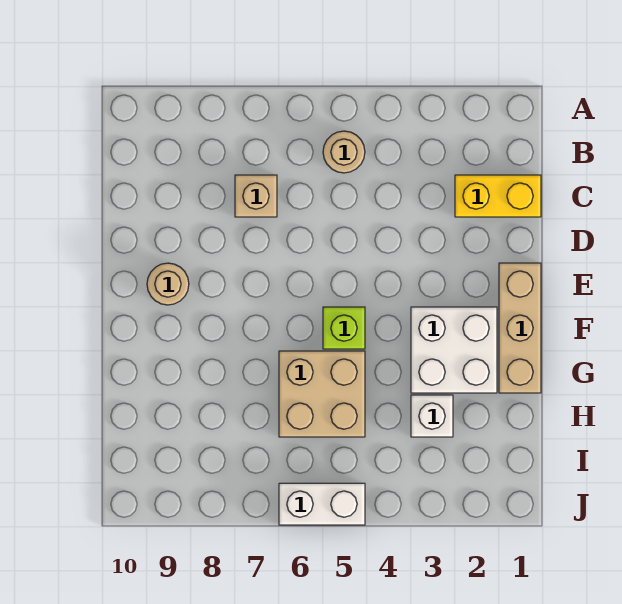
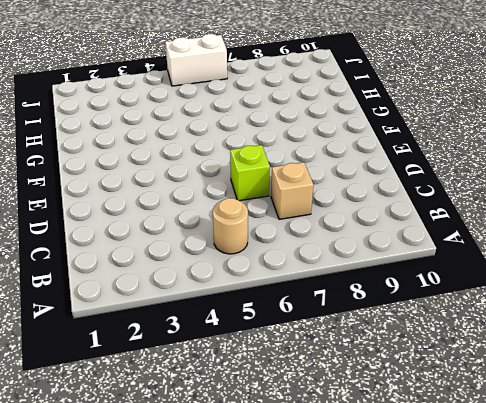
lime brick D6 level 1 -> lime brick F5 level 1
none -> yellow brick C1:C2 level 1
none -> tan brick E1:G1 level 1

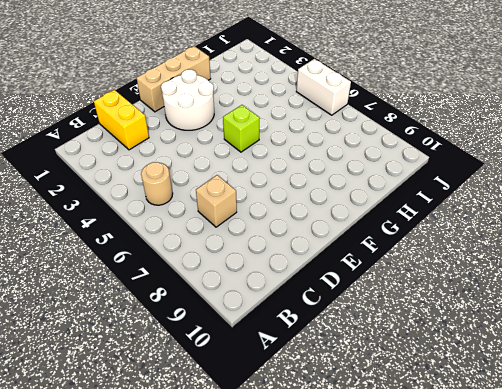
white round brick E2:F3 level 1 -> white brick F2:G3 level 1
none -> tan round brick E9 level 1
none -> tan brick G5:H6 level 1

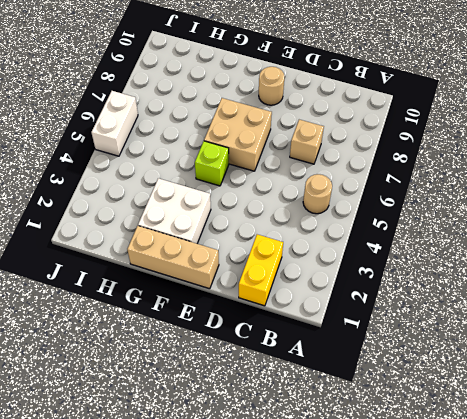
tan brick E6:F7 level 1 -> tan brick G5:H6 level 1
none -> white brick H3 level 1

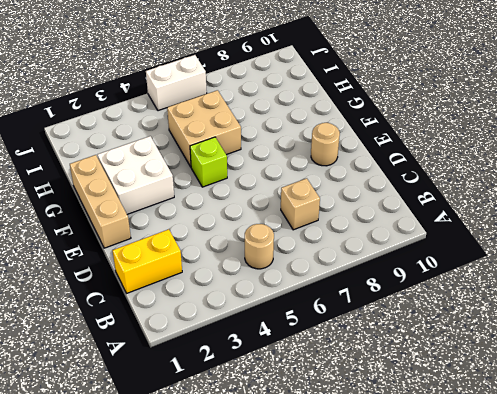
none -> white brick H3 level 1

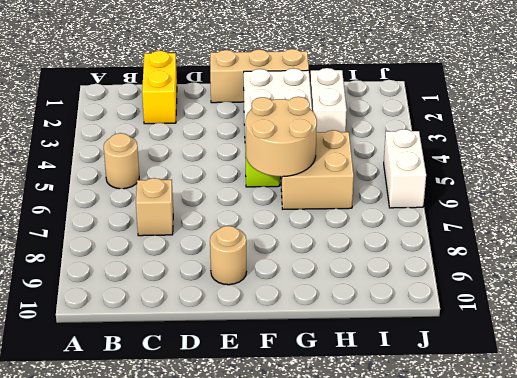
tan round brick F5:G6 level 2 -> none
white brick H2:H3 level 1 -> white brick H3 level 1

